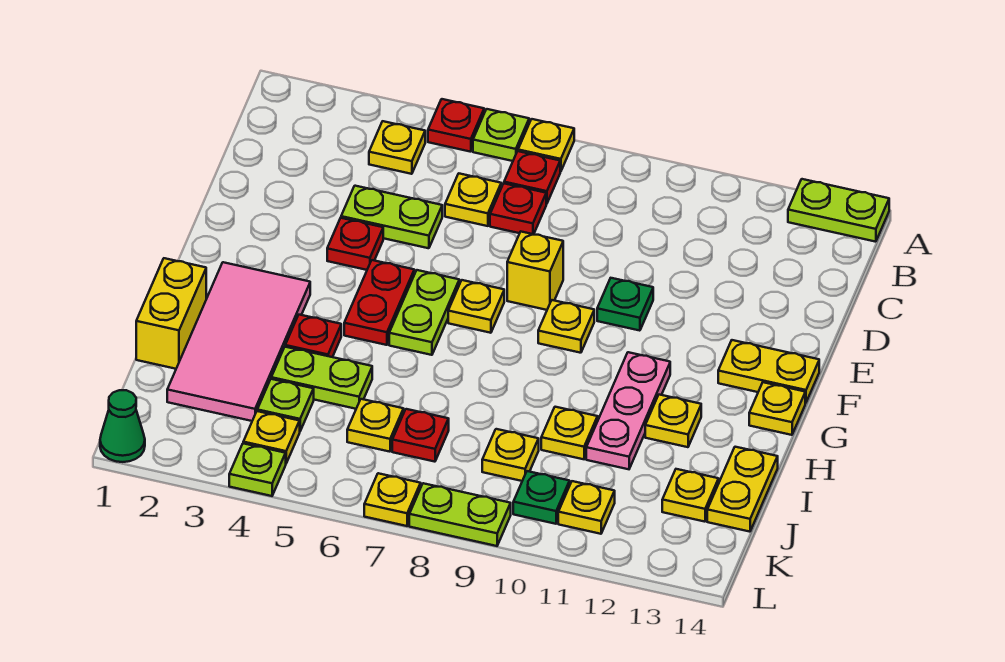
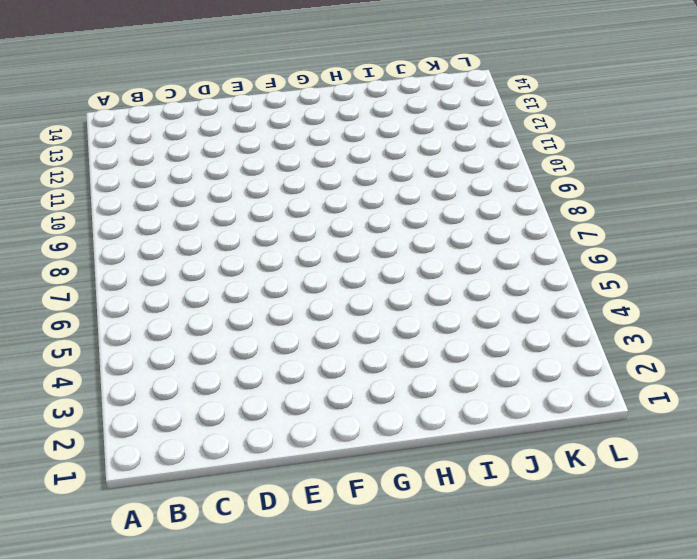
none -> red plate A5 level 1
none -> lime plate A6 level 1
none -> yellow plate A7 level 1
none -> lime plate A13:A14 level 1

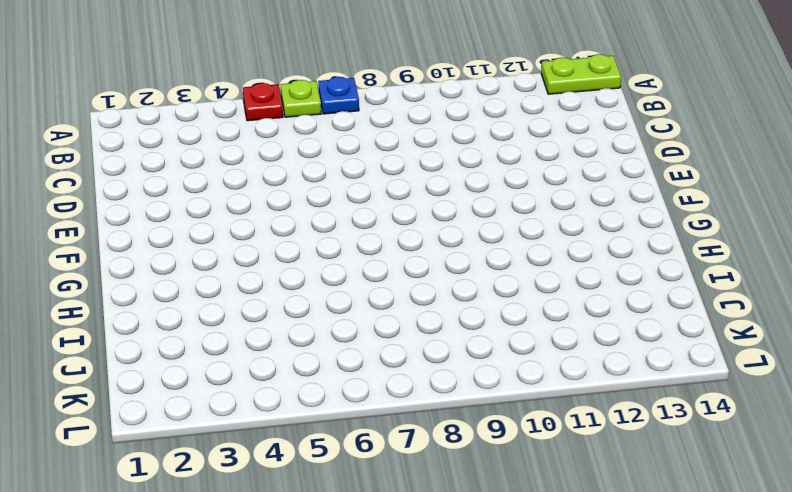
blue plate A7 level 1 -> yellow plate A7 level 1
none -> yellow plate B4 level 1
none -> red plate B7 level 1
none -> yellow plate C6 level 1
none -> red plate C7 level 1

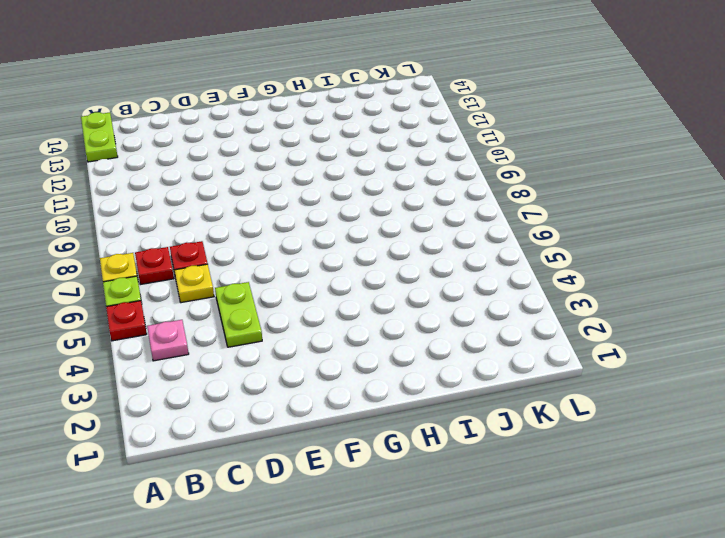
pink plate B4 level 1 -> yellow plate B4 level 1
none -> red plate E4 level 1
none -> yellow brick E8 level 1
none -> green plate E10 level 1
none -> red plate F5:G5 level 1

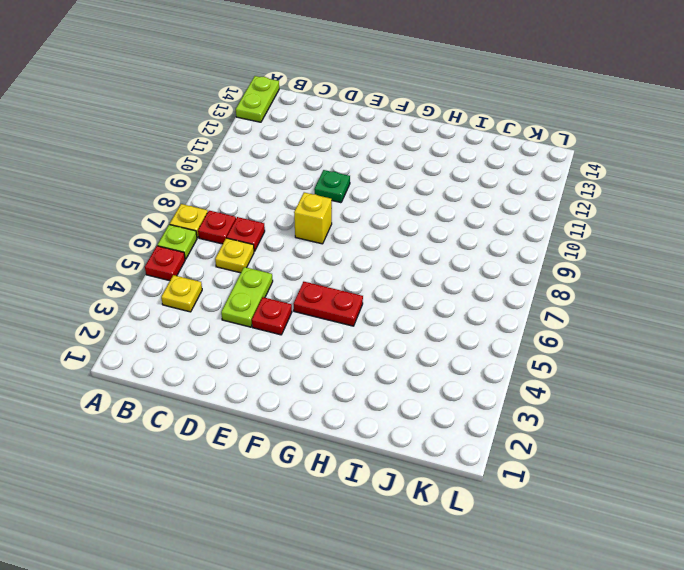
none -> lime plate F6:G6 level 1
none -> yellow plate F7 level 1
none -> yellow plate F9 level 1
none -> yellow plate F13:F14 level 1

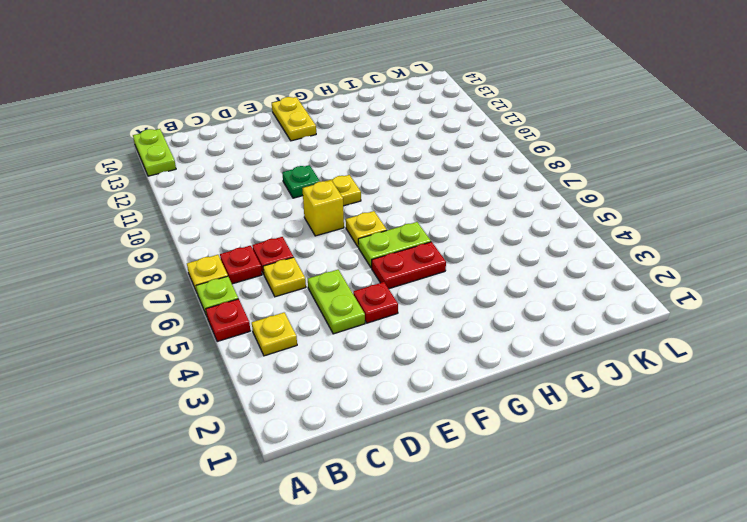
none -> pink tile G2:J3 level 1
none -> pink plate G11:I11 level 1
none -> yellow plate G14 level 1
none -> yellow brick H1:I1 level 1

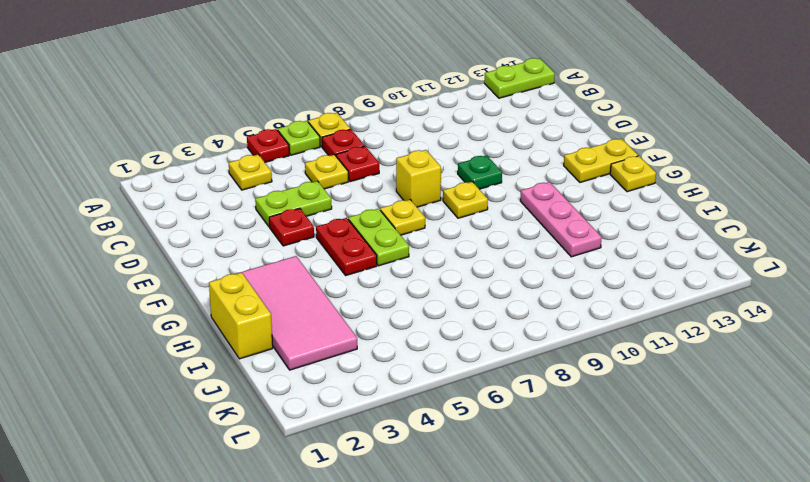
none -> red plate H4 level 1
none -> yellow plate H12 level 1
none -> lime plate I4:I5 level 1
none -> yellow plate I10 level 1

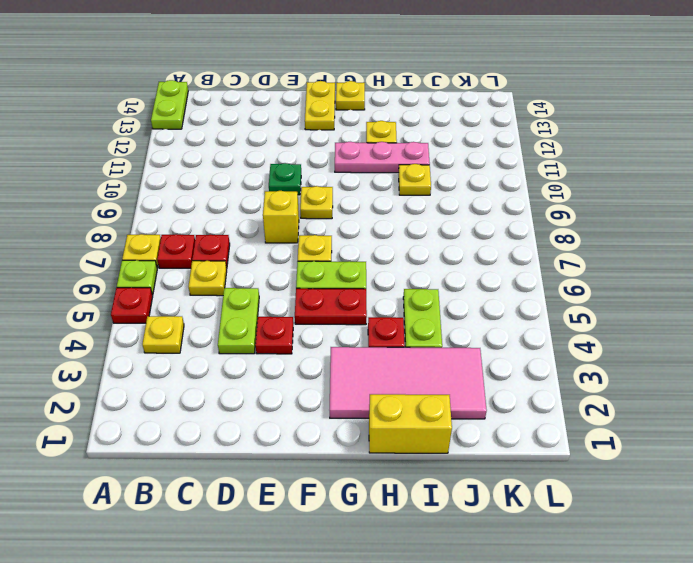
none -> yellow plate I14:J14 level 1
none -> lime plate J4 level 1
none -> yellow plate J6 level 1
none -> red plate J7 level 1

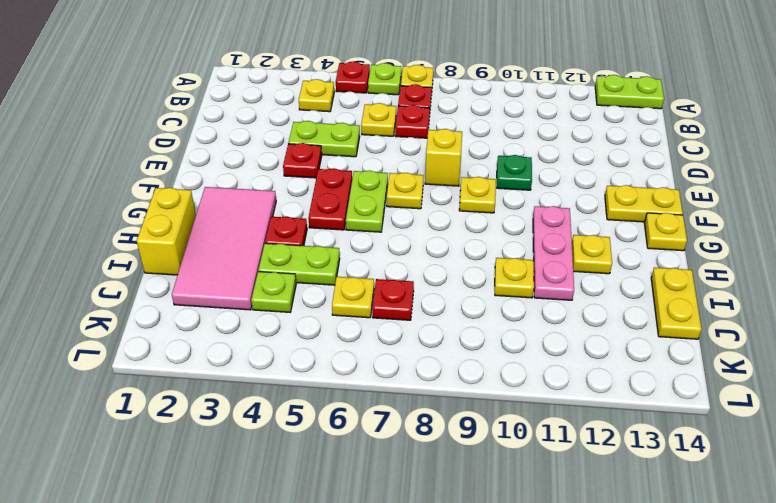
none -> yellow plate J9 level 1
none -> yellow plate J13 level 1
none -> yellow plate K4 level 1
none -> green plate K10 level 1

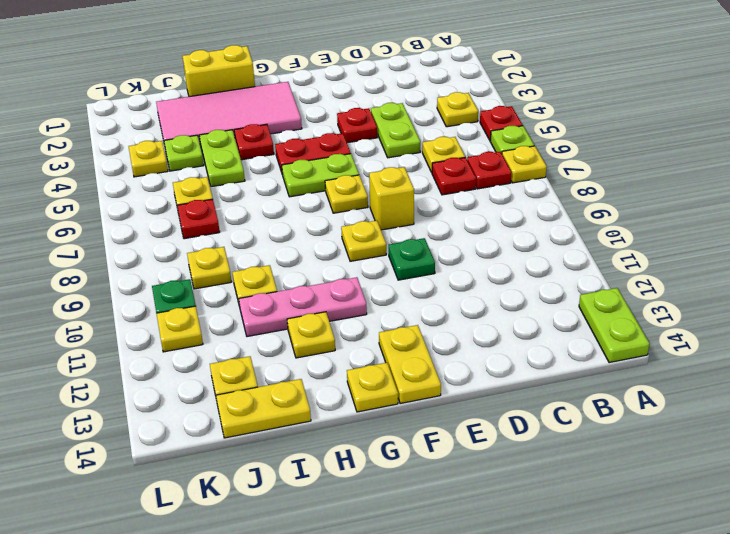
none -> green cone L1 level 1
none -> lime plate L4 level 1
none -> yellow plate L7 level 1
none -> lime plate L8:L9 level 1

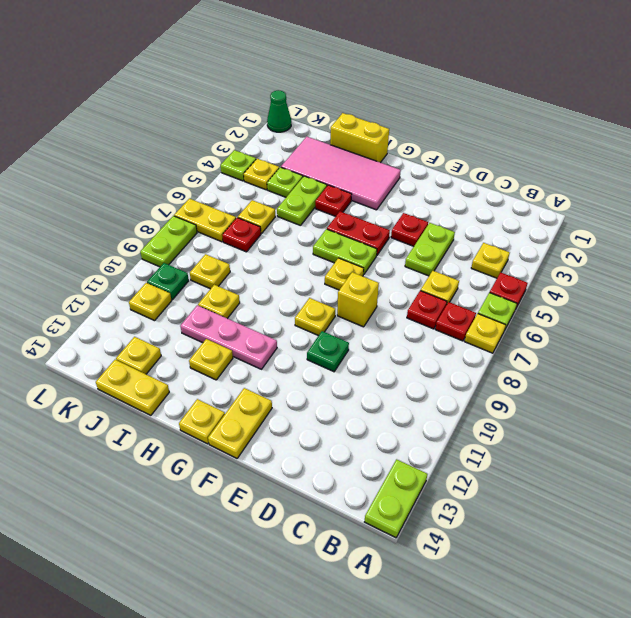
yellow plate K7:L7 level 1 -> yellow plate L7 level 1

